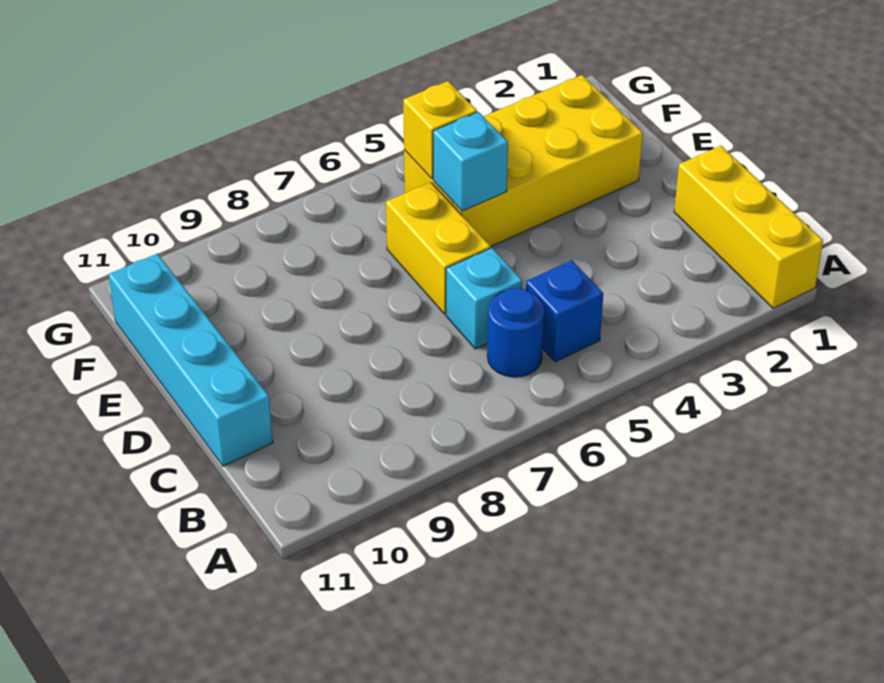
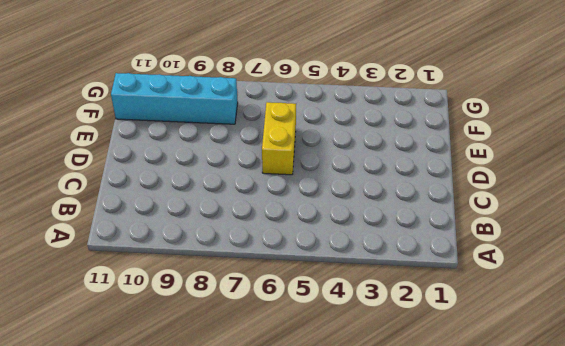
cyan brick F8:F11 level 1 -> cyan brick C11:F11 level 1
none -> yellow brick A1:C1 level 1
none -> blue brick B5 level 1

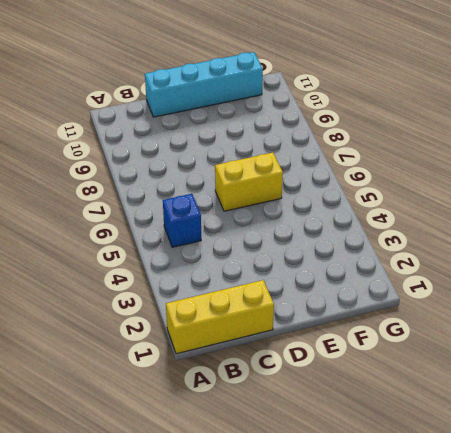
none -> blue round brick B6 level 1
none -> cyan brick C6 level 1

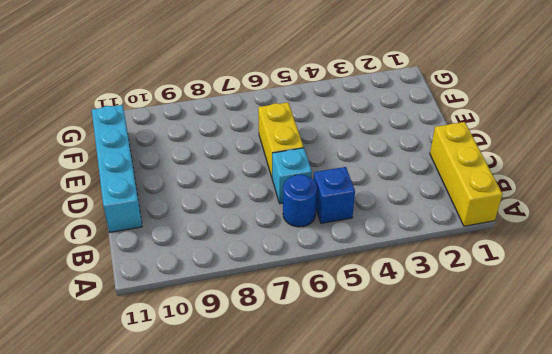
none -> yellow brick E2:F5 level 1
none -> cyan brick E5 level 2

